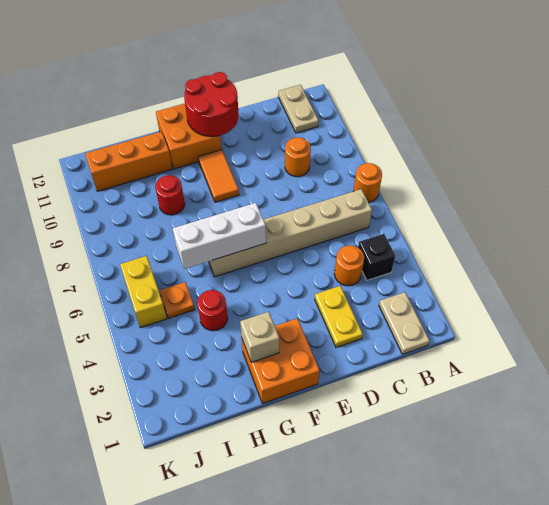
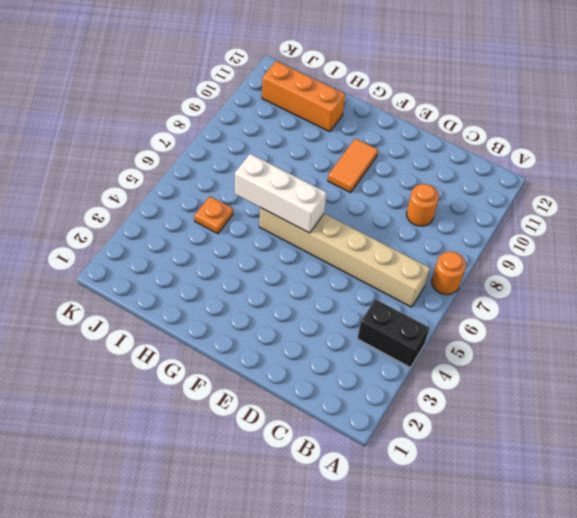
black brick A4:B4 level 1 -> black brick B4 level 1
none -> tan plate B1:B2 level 1
none -> tan plate B11:B12 level 1
none -> orange round brick C4 level 1

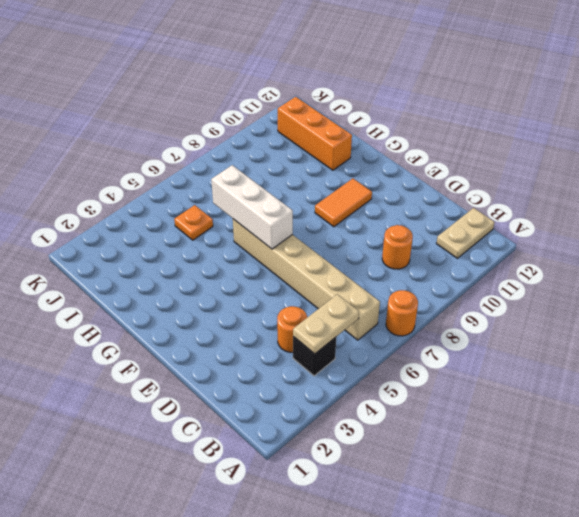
tan plate B4:B5 level 2 -> tan plate B1:B2 level 1
none -> yellow plate D2:D3 level 1
none -> orange brick F1:G2 level 1
none -> orange brick F11:G12 level 1

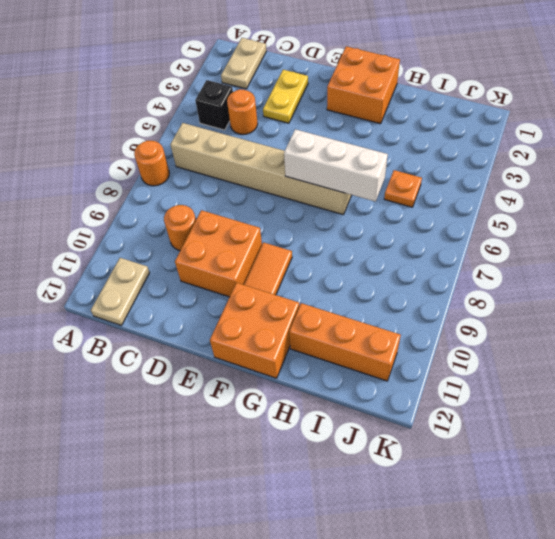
orange brick D9:E10 level 1 -> none
none -> red round brick H4 level 1
none -> red round brick H9 level 1
none -> yellow brick J5:J6 level 1

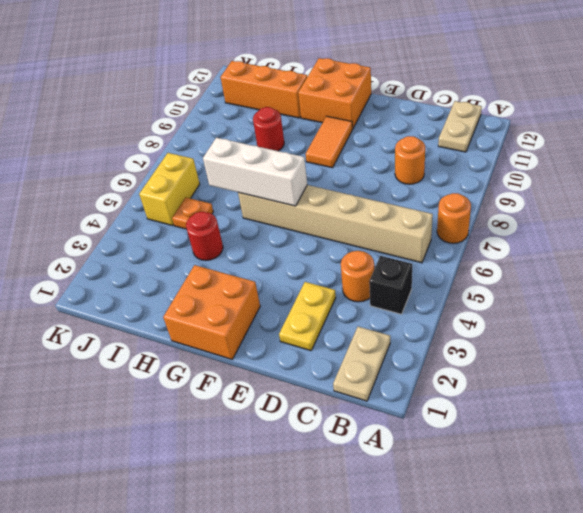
none -> red round brick E11:F12 level 2
none -> tan brick G2 level 2

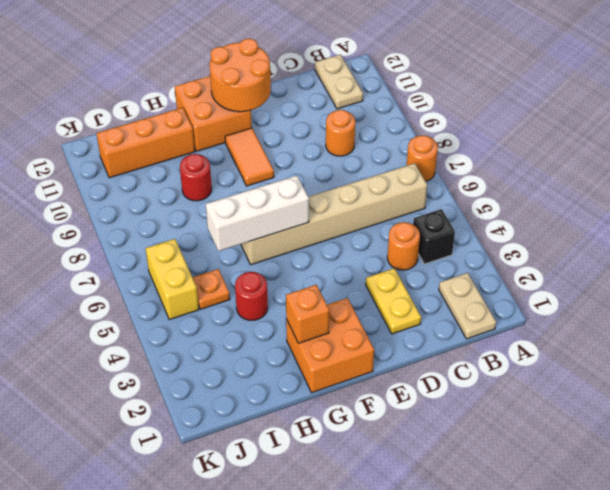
orange round brick E11:F12 level 2 -> red round brick E11:F12 level 2
orange brick G2 level 2 -> tan brick G2 level 2

